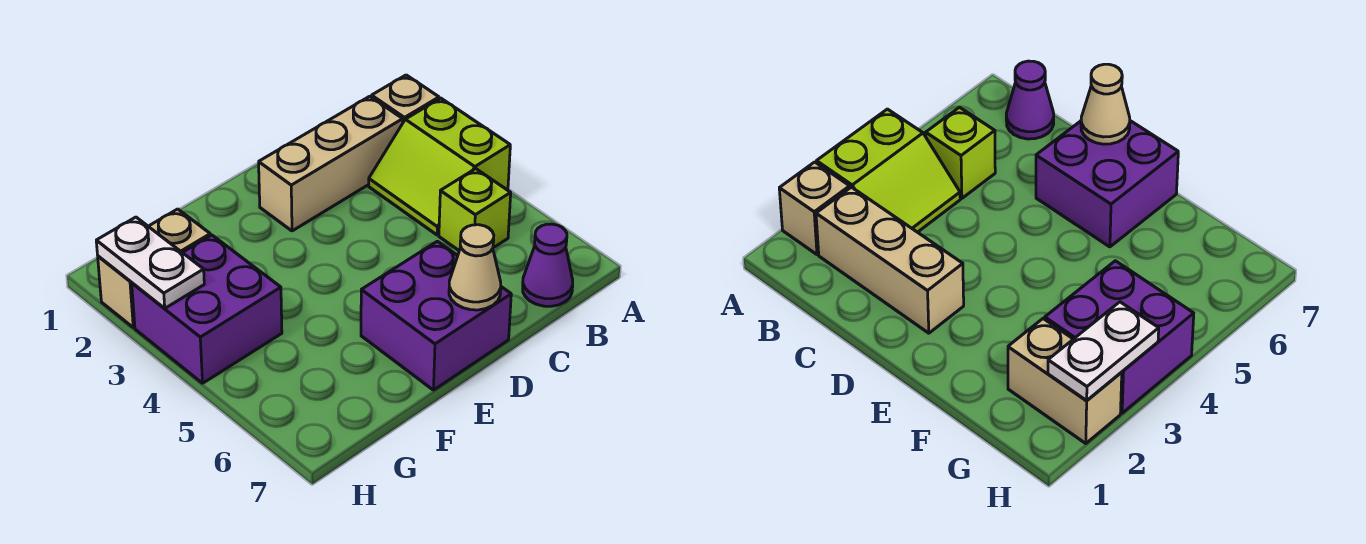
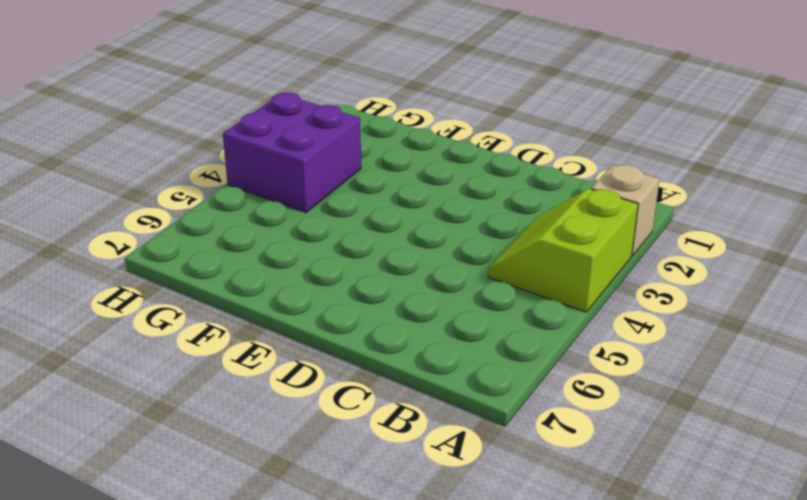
none -> tan brick B2:D2 level 1
none -> lime brick B5 level 1

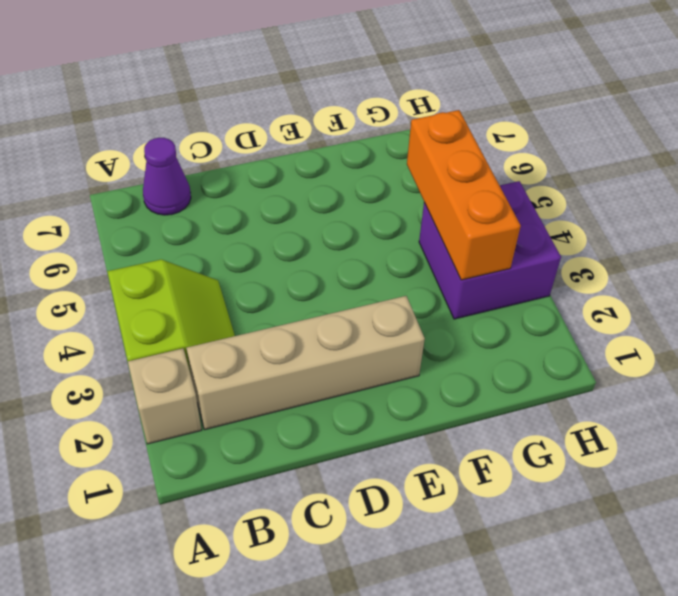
tan brick B2:E2 level 1 -> tan brick B2:D2 level 1
orange brick G3:G5 level 2 -> none
none -> lime brick B5 level 1
none -> purple brick D6:E7 level 1

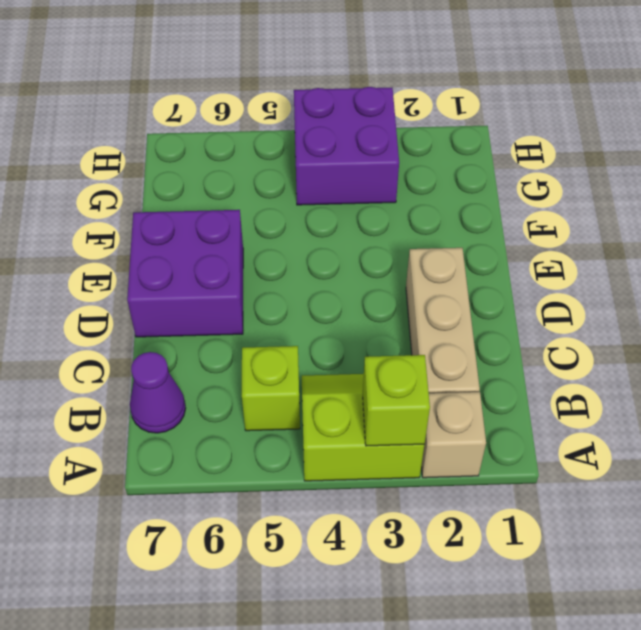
lime brick A3 level 2 -> none
none -> tan brick G2:H2 level 1
none -> tan cone D7 level 2

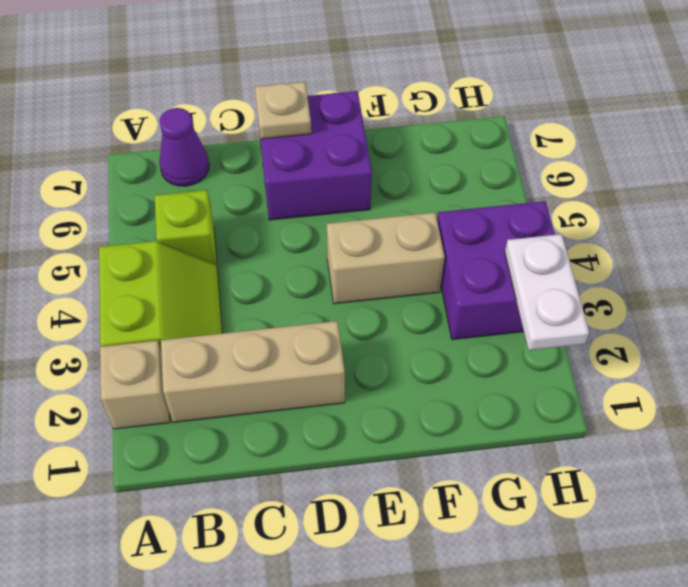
tan plate D7 level 2 -> tan cone D7 level 2
tan brick E4:F4 level 1 -> tan brick G2:H2 level 1

